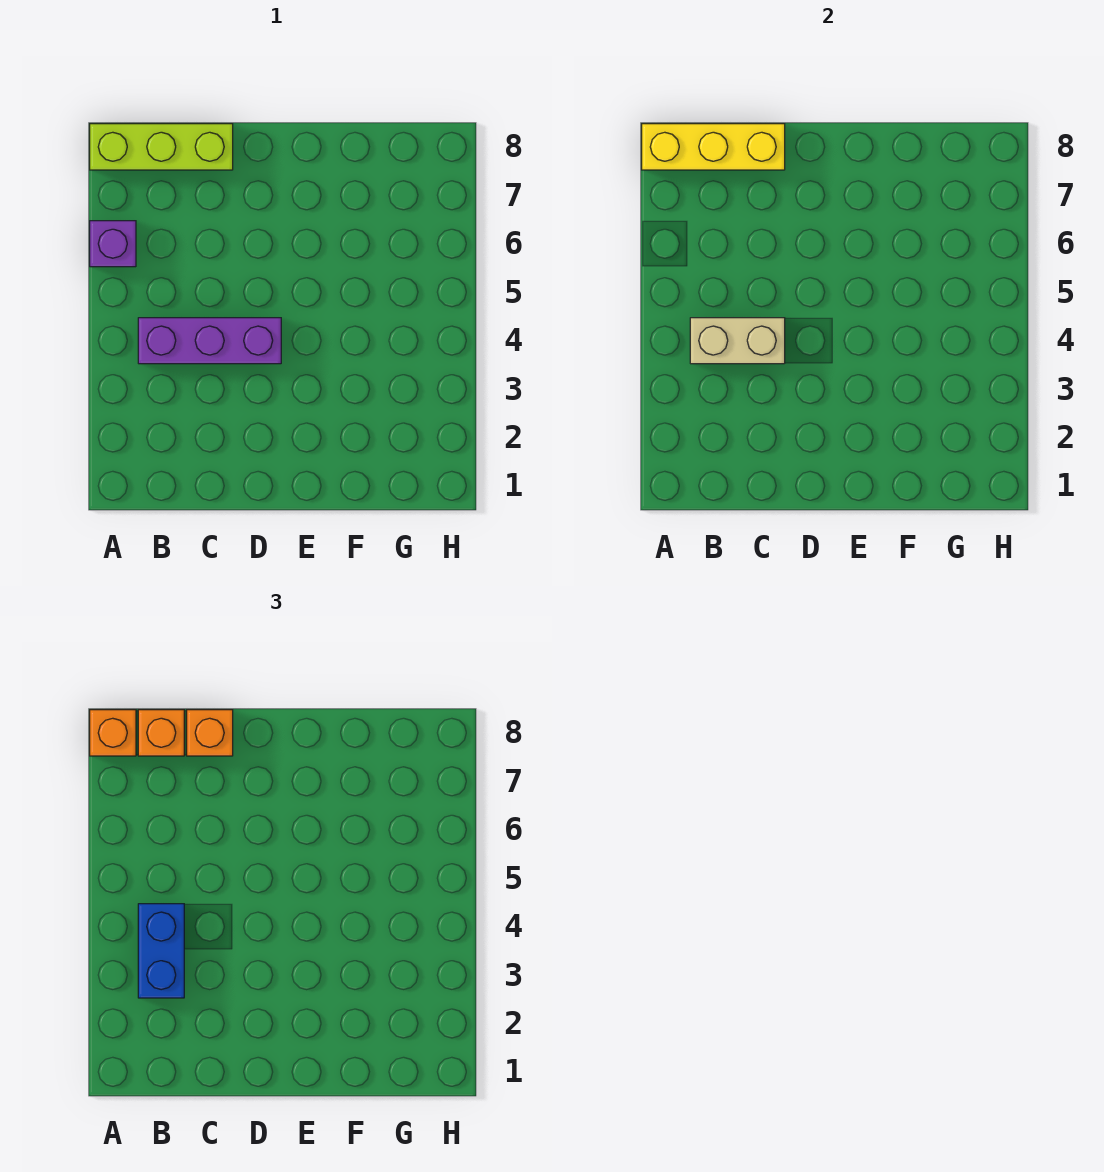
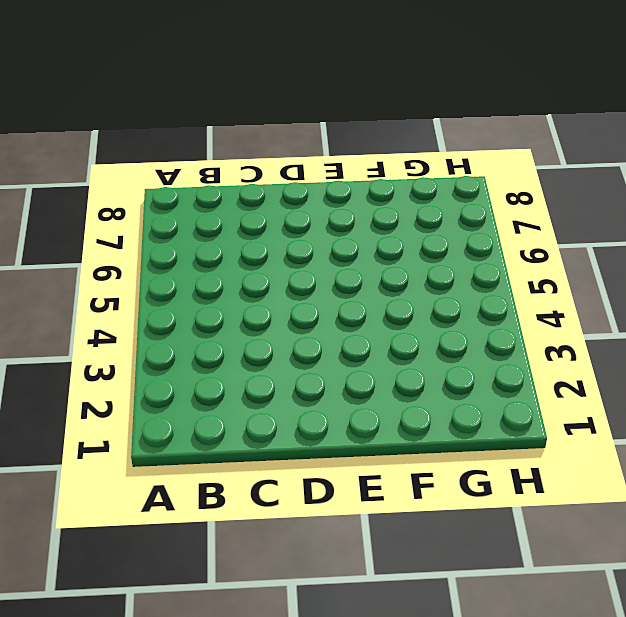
none -> purple brick A6 level 1
none -> lime brick A8:C8 level 1

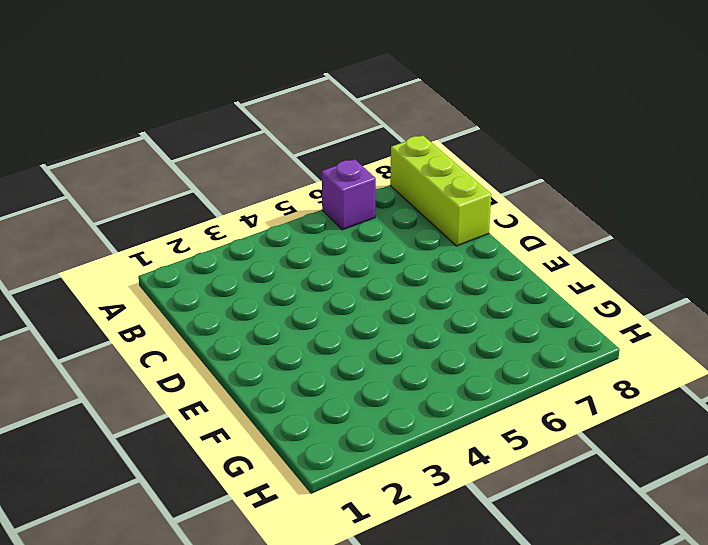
none -> purple brick B4:D4 level 1
none -> yellow brick A8:C8 level 2

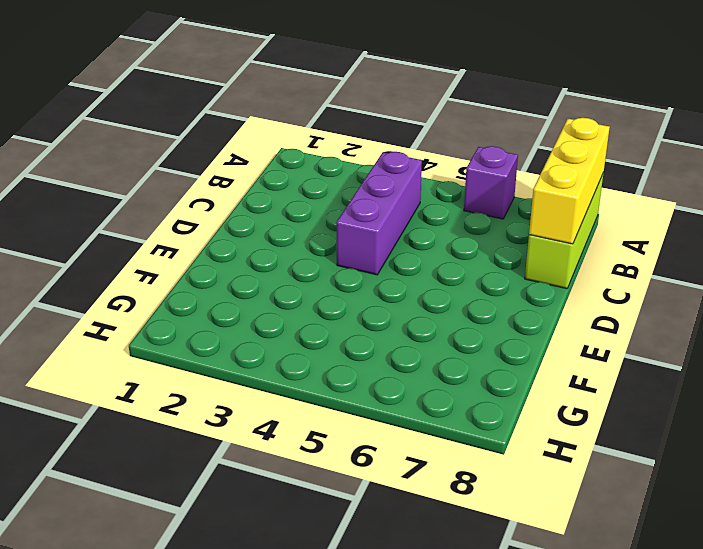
none -> tan brick B4:C4 level 2
none -> orange brick A8 level 3

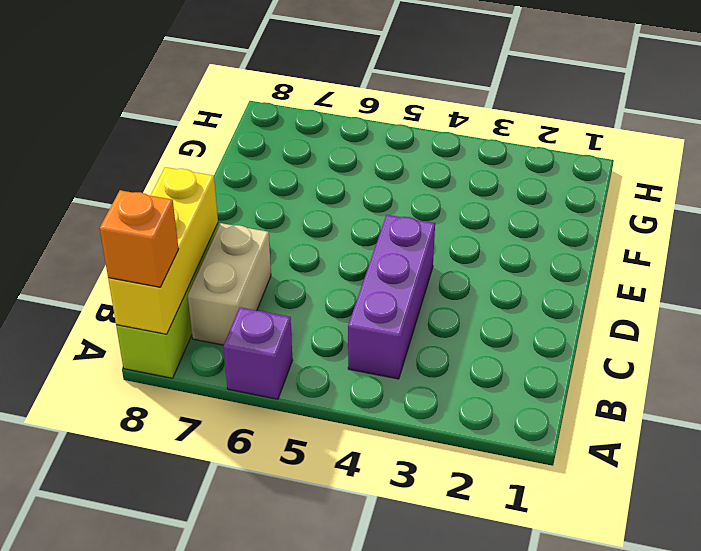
tan brick B7:C7 level 1 -> tan brick B4:C4 level 2
none -> blue brick B3:B4 level 3
none -> orange brick B8 level 3

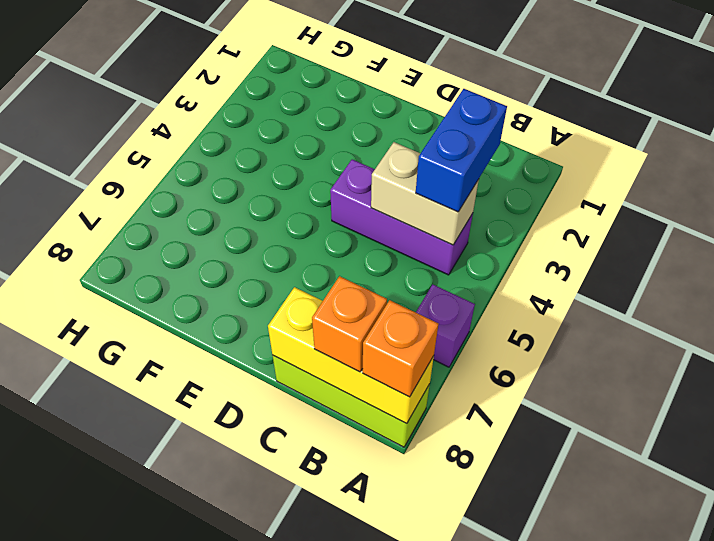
none -> orange brick C8 level 3

